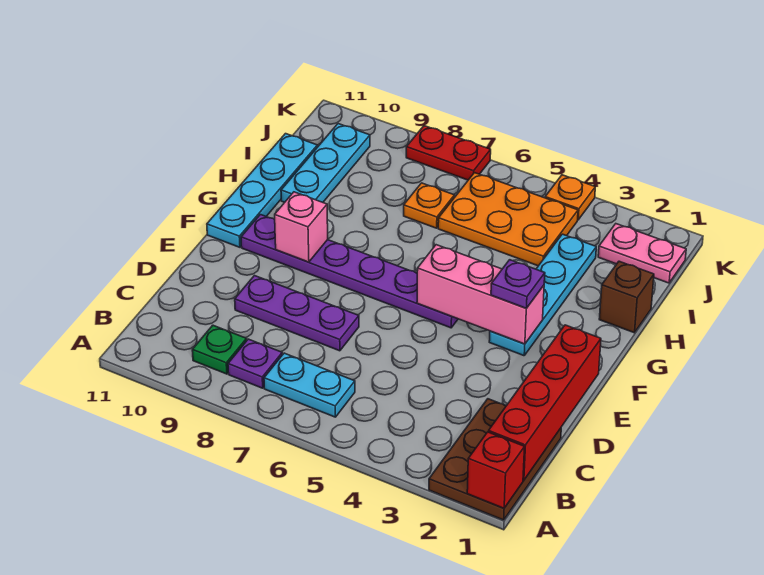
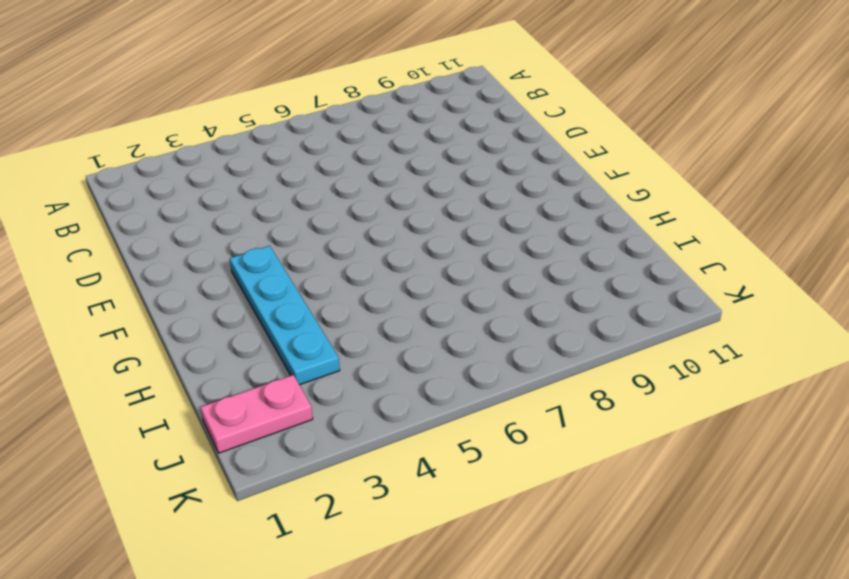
none -> brown plate A1:C2 level 1
none -> cyan plate B6:B7 level 1
none -> purple plate B8 level 1

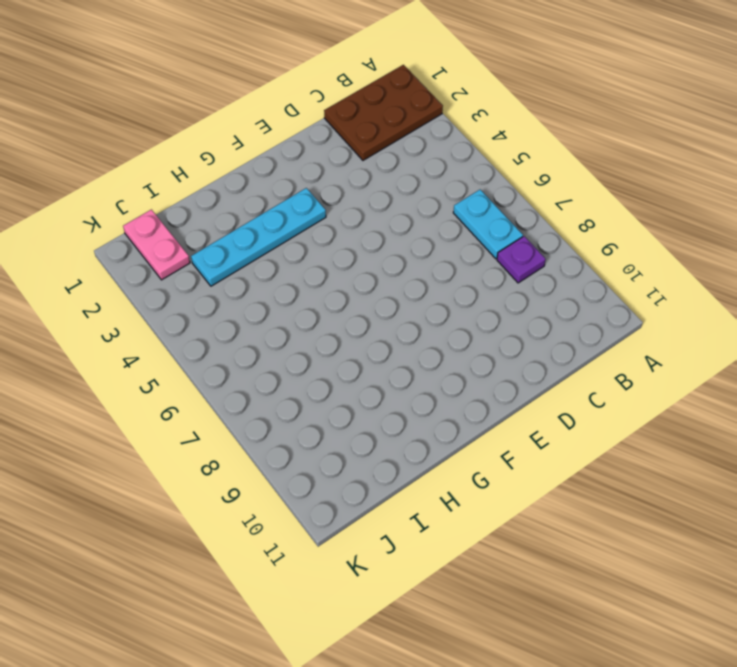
none -> green plate B9 level 1
none -> purple plate D7:D9 level 1
none -> purple plate F5:F10 level 1

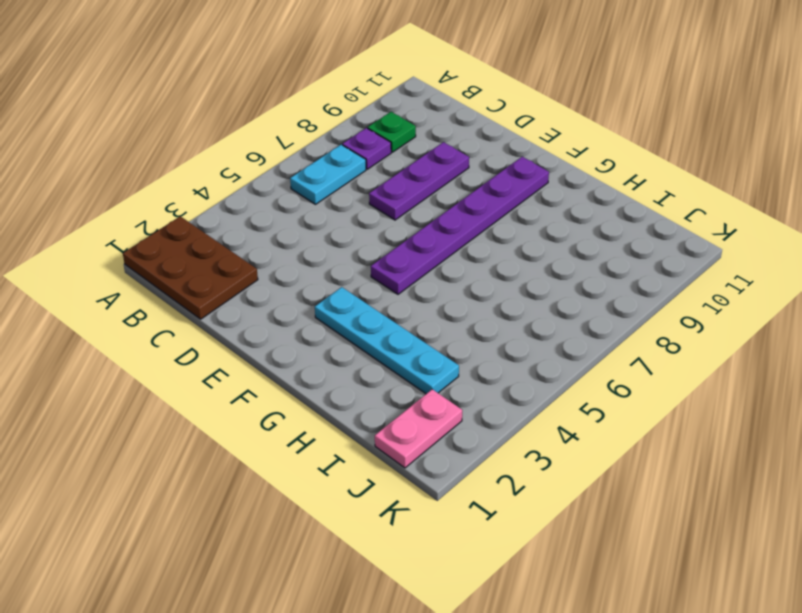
none -> cyan plate F11:I11 level 1
none -> brown brick H1 level 1
none -> cyan plate H10:J10 level 1

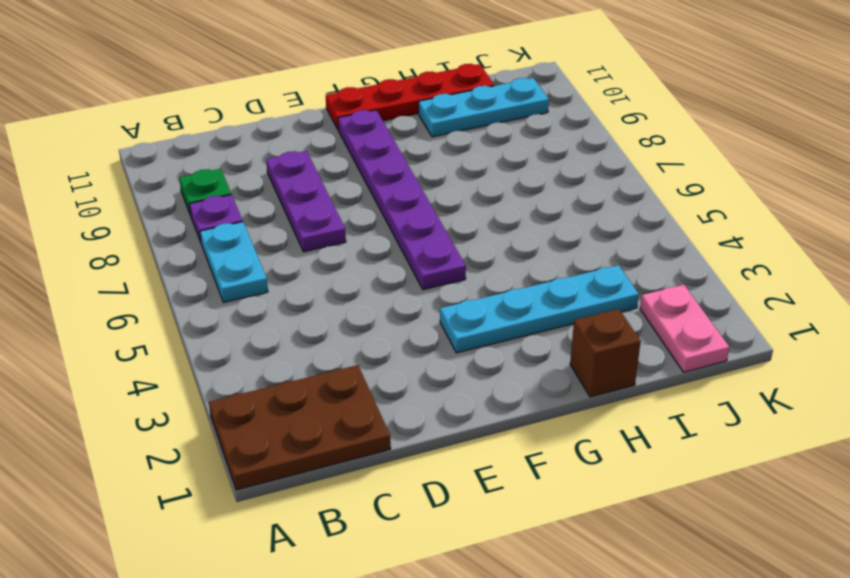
red plate F11:I11 level 1 -> cyan plate F11:I11 level 1
none -> orange plate I4:J6 level 1
none -> orange plate I7 level 1
none -> orange plate K4 level 1

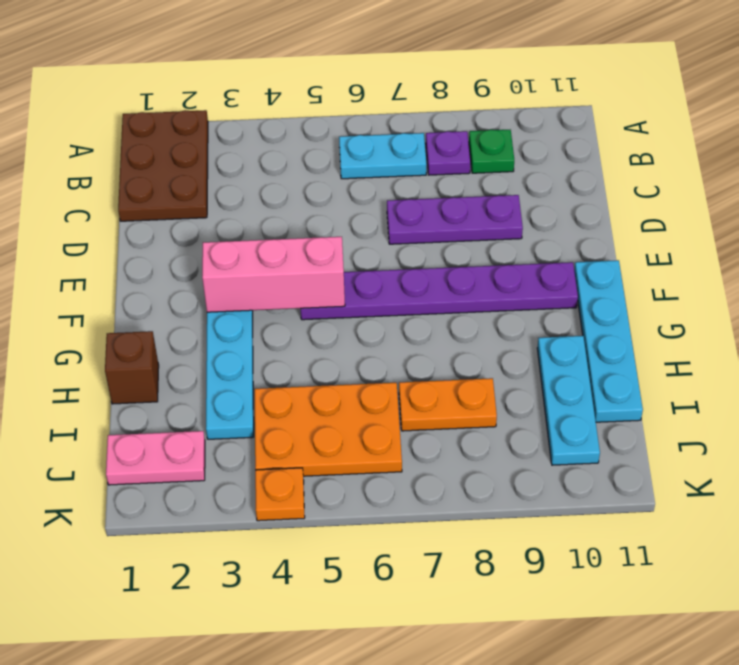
orange plate I7:I8 level 1 -> orange plate I7 level 1
none -> red plate K7:K8 level 1
none -> red brick A1 level 2
none -> red brick B1:E1 level 2

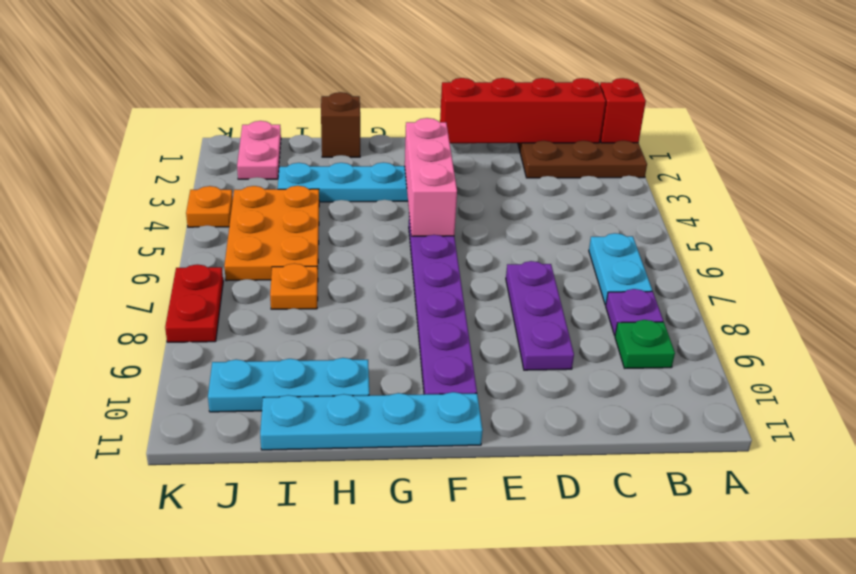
none -> pink brick F9 level 2
none -> purple plate F3 level 3

